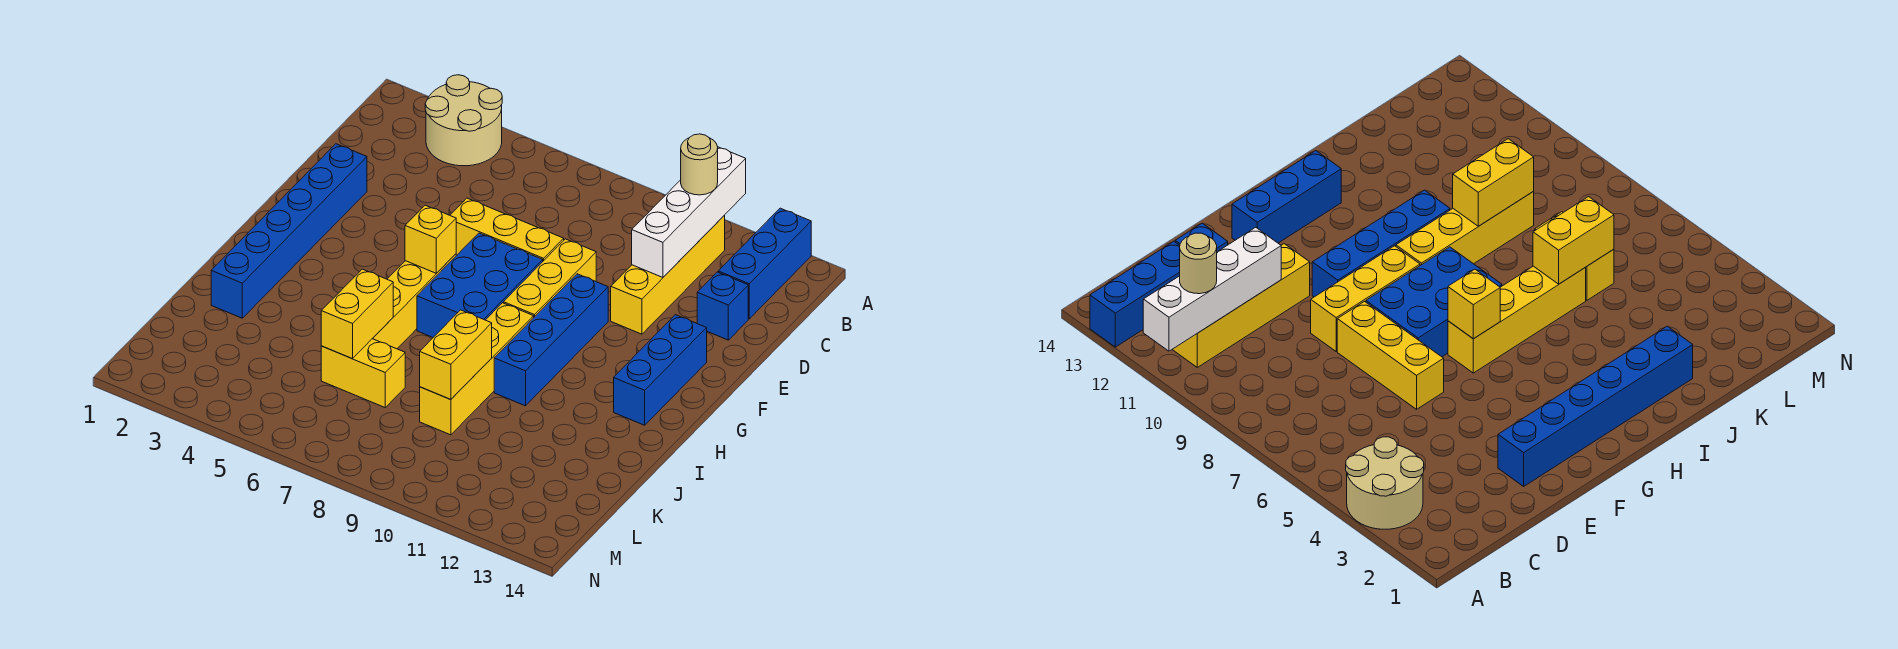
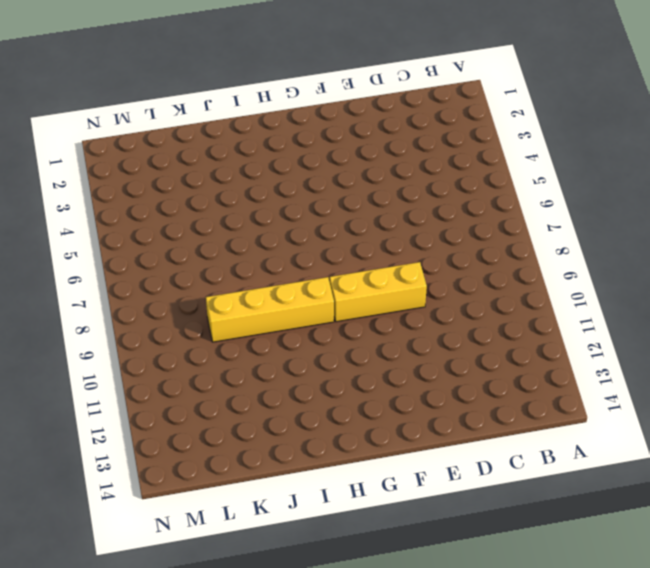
none -> tan round brick A3:B4 level 1
none -> blue brick A13:C13 level 1
none -> yellow brick B11:E11 level 1

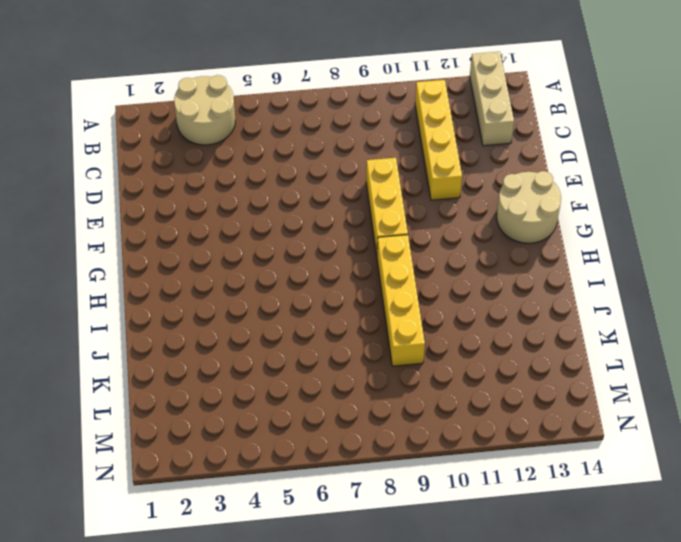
tan brick A13:C13 level 1 -> blue brick A13:C13 level 1
tan round brick F13:G14 level 1 -> blue brick F13:H13 level 1
none -> blue brick D13 level 1
none -> blue brick E2:J2 level 1
none -> yellow brick E6:E8 level 1

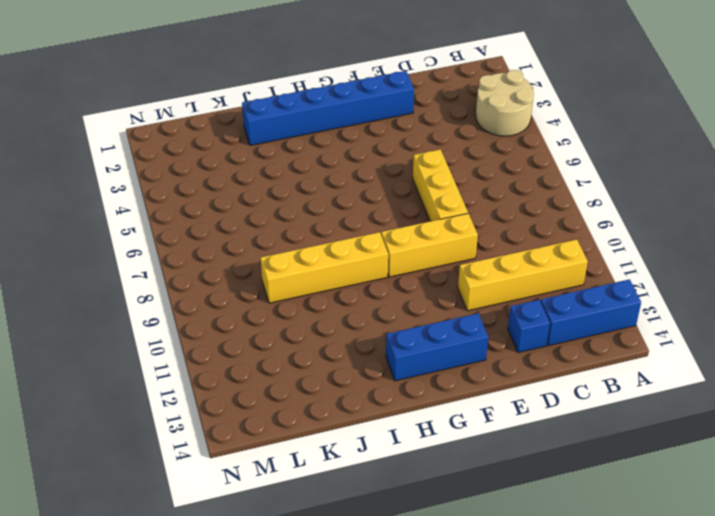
none -> blue brick F7:H8 level 1
none -> blue brick F10:I10 level 1
none -> yellow brick G6:J6 level 1

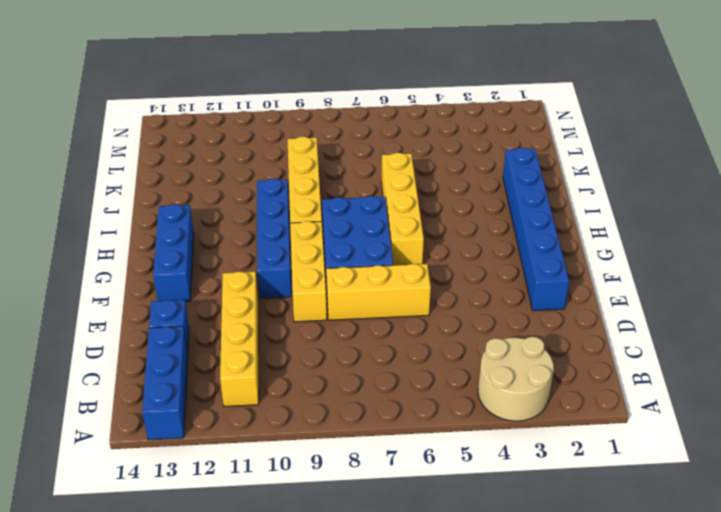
none -> yellow brick K6:K7 level 1
none -> white brick A11:D11 level 2
none -> yellow brick G6 level 2

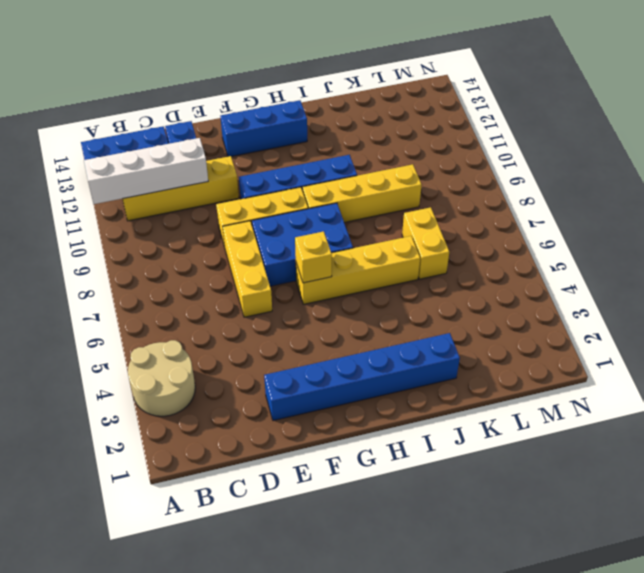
none -> yellow brick J6:K6 level 2
none -> yellow brick J9:K9 level 2
none -> tan round brick B11 level 3

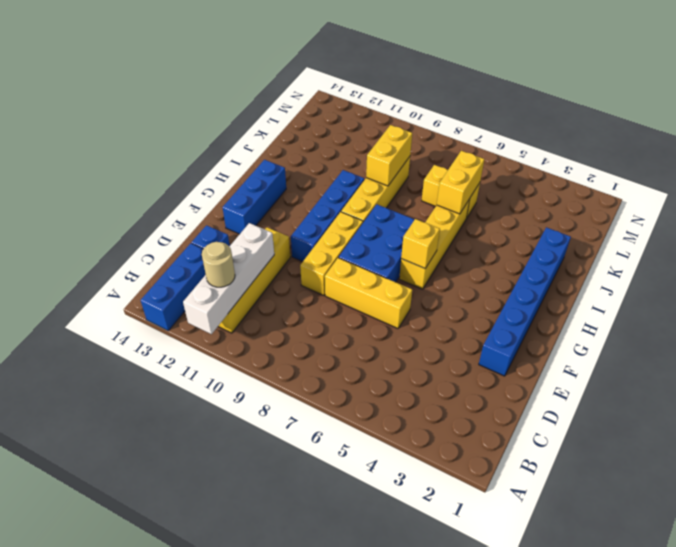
none -> tan round brick A3:B4 level 1

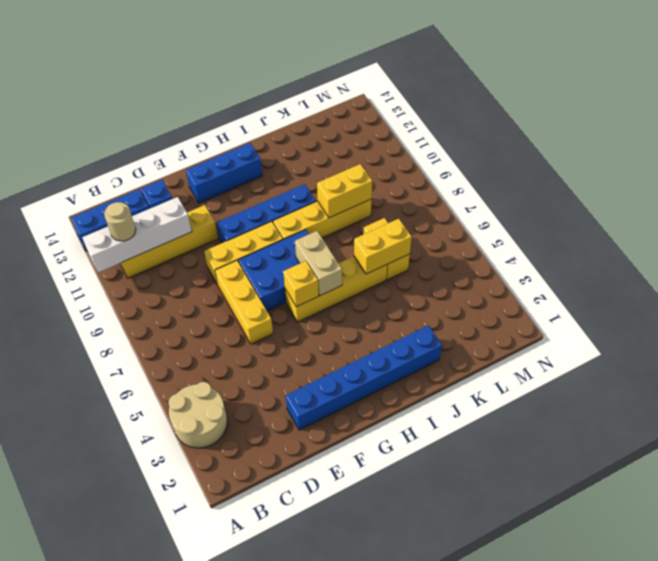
tan brick H6:H7 level 2 -> none

